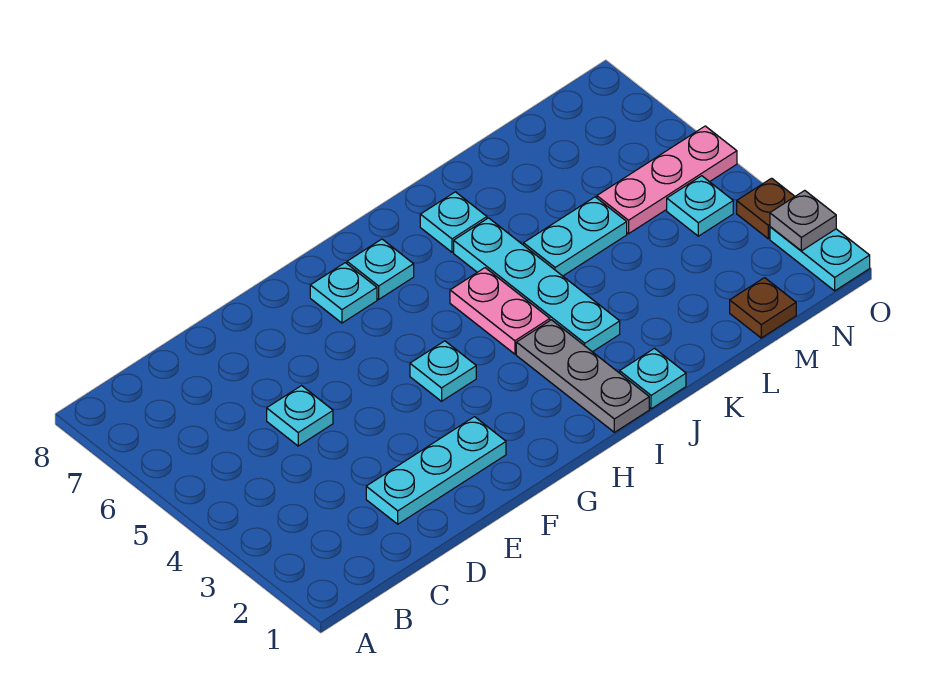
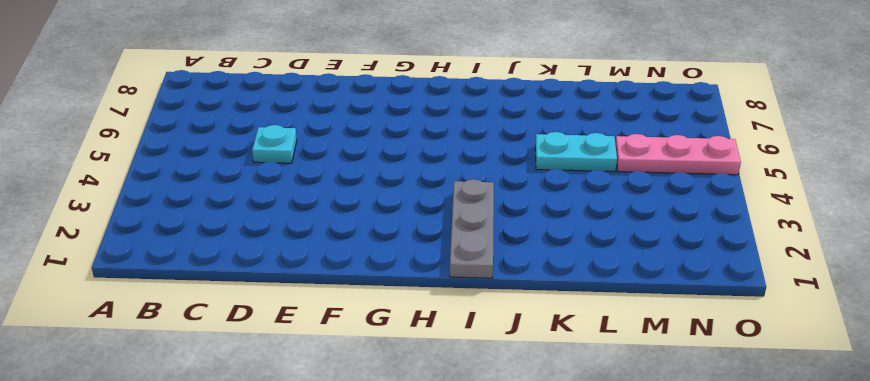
none -> cyan plate D2:F2 level 1
none -> cyan plate G4 level 1
none -> cyan plate G7 level 1

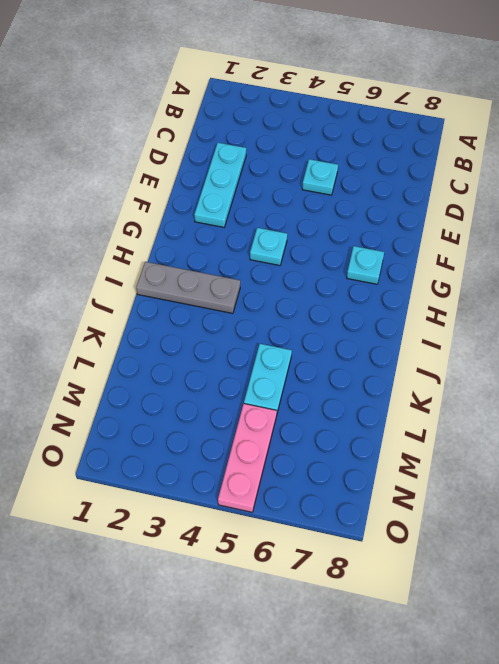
none -> cyan plate H7 level 1
none -> pink plate I4:I5 level 1
none -> cyan plate J1 level 1

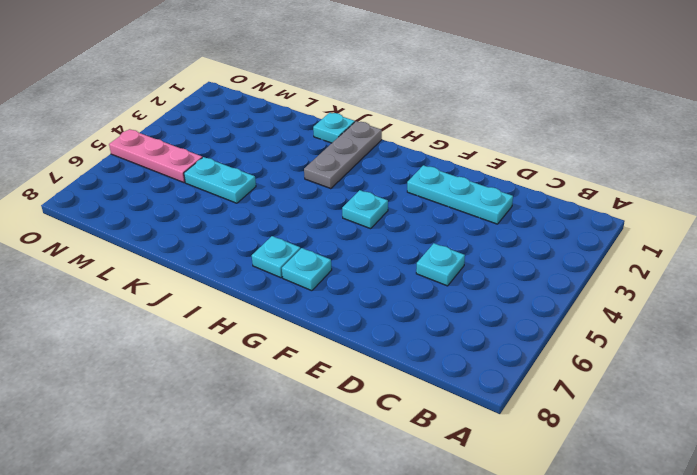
none -> pink plate I4:I5 level 1
none -> cyan plate J3:J6 level 1
none -> cyan plate J7 level 1

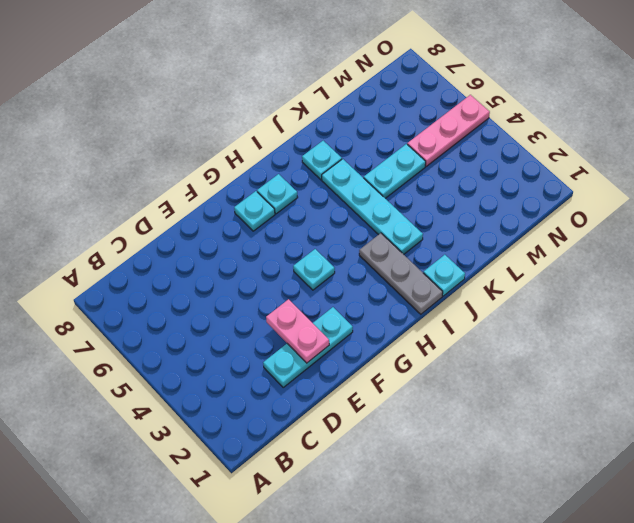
pink plate E2:E3 level 2 -> pink plate I4:I5 level 1
none -> cyan plate D5 level 1
none -> brown plate M1 level 1
none -> cyan plate N4 level 1

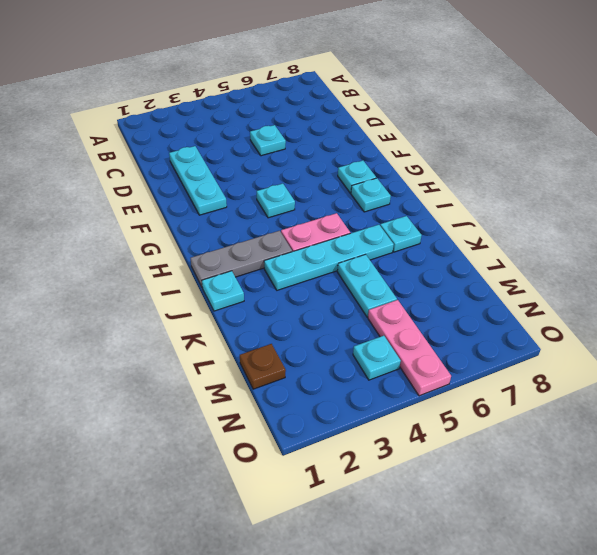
none -> cyan plate O1:O2 level 1
none -> brown plate O3 level 1
none -> grey plate O2 level 2

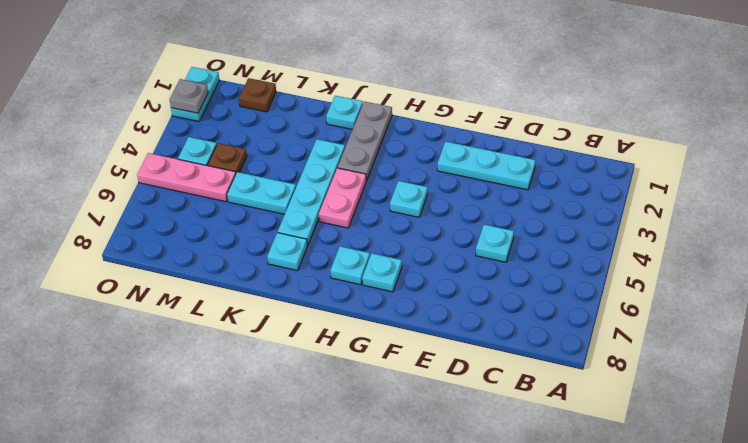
brown plate M4 level 1 -> brown plate O3 level 1

